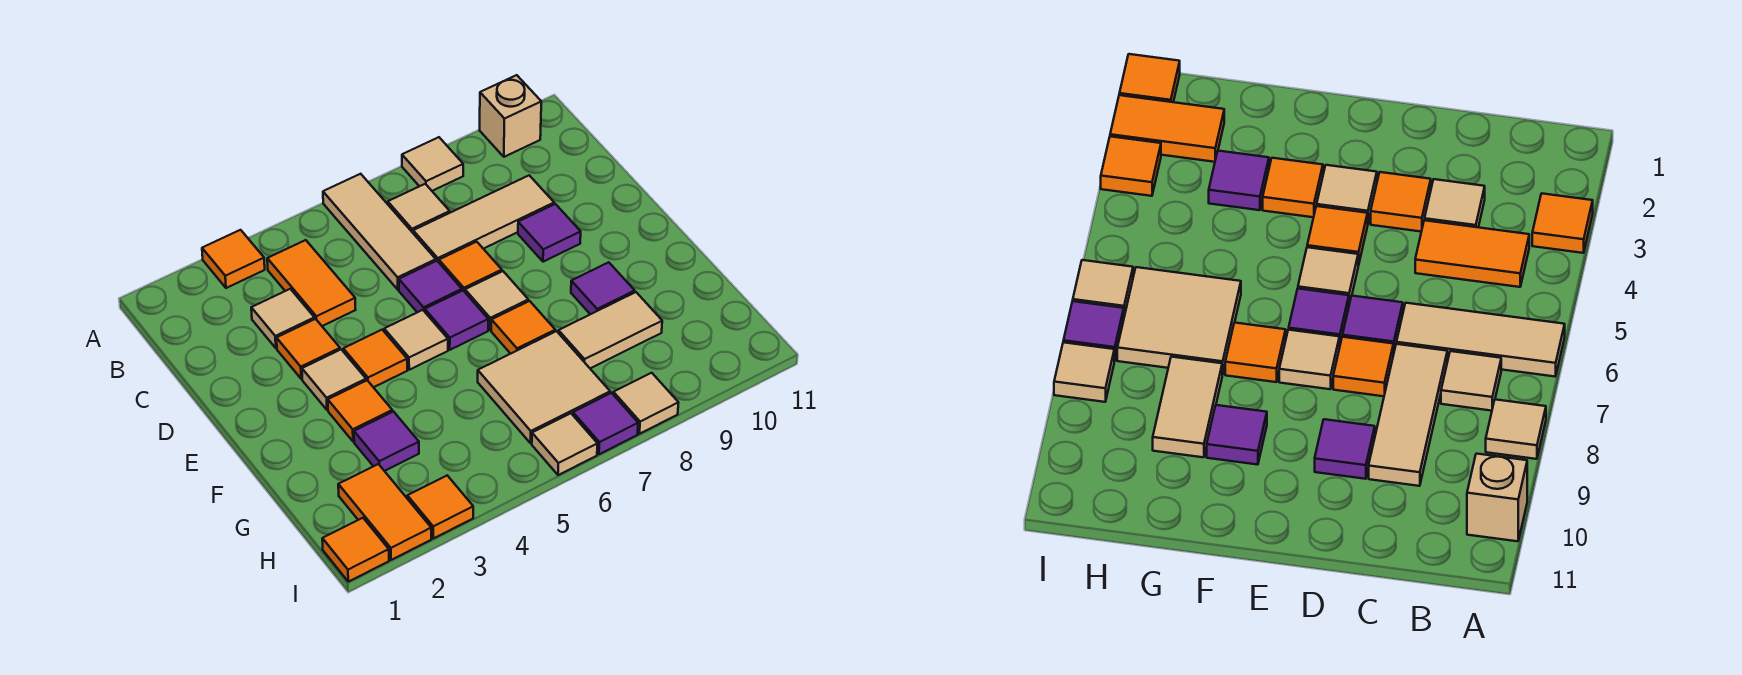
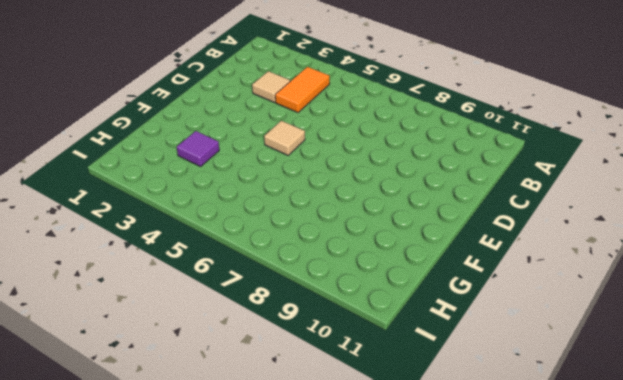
none -> orange tile A3 level 1
none -> tan tile A6:C6 level 1
none -> tan tile A8 level 1

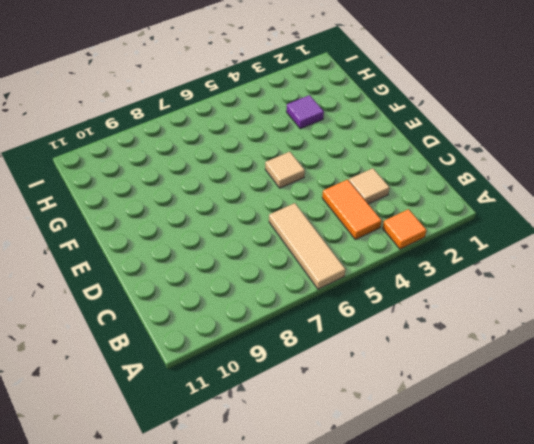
none -> tan tile A8 level 1
none -> tan brick A10 level 1
none -> tan tile B7 level 1

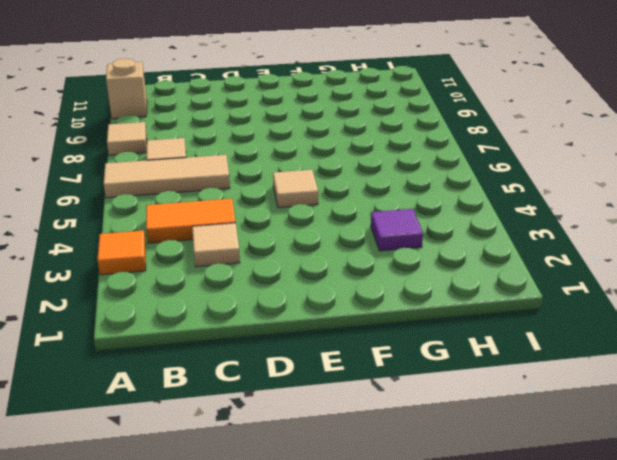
none -> tan tile C7:C9 level 1
none -> orange tile D3 level 1
none -> purple tile D6 level 1

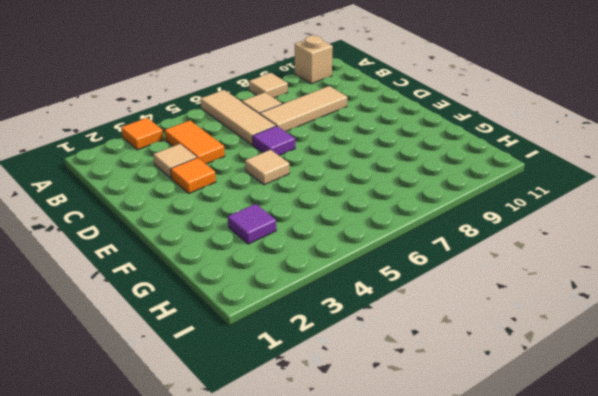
none -> orange tile D7 level 1
none -> purple tile D9 level 1
none -> tan tile E3 level 1

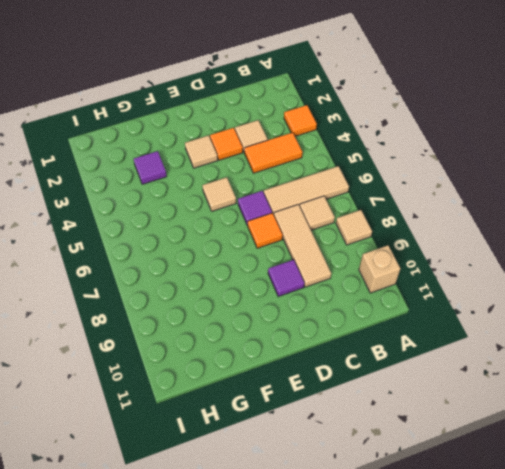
none -> orange tile E4 level 1
none -> purple tile E6 level 1
none -> tan tile E7 level 1

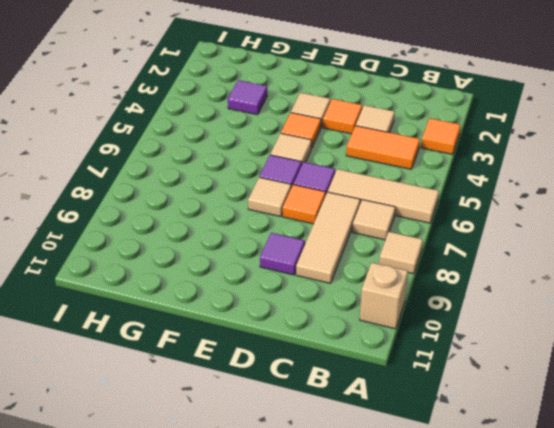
none -> orange tile F3 level 1
none -> orange tile F7 level 1
none -> purple tile F9 level 1

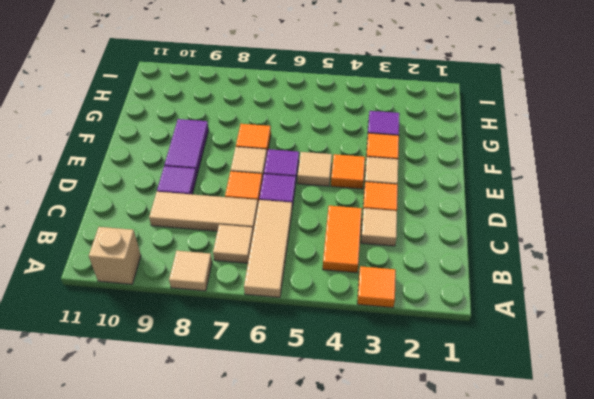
purple tile E9:F9 level 1 -> purple tile F9 level 1
none -> tan tile G6:H7 level 1
none -> tan tile G8:G9 level 1
none -> orange tile H2:I2 level 1

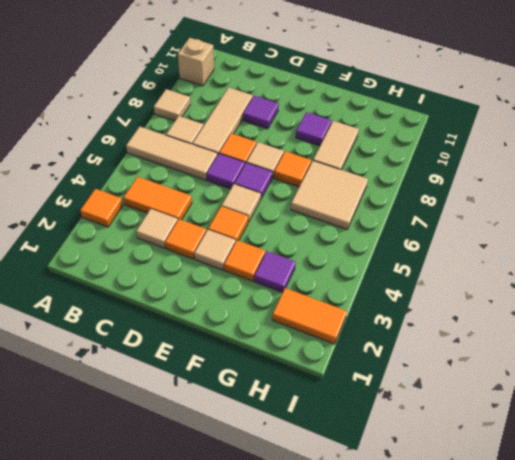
none -> orange tile I1 level 1
none -> orange tile I3 level 1
none -> tan tile I6 level 1

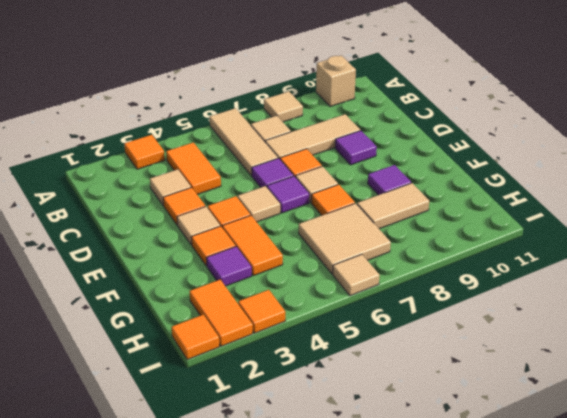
orange tile F4:G4 level 1 -> none
none -> purple tile I7 level 1
none -> tan tile I8 level 1

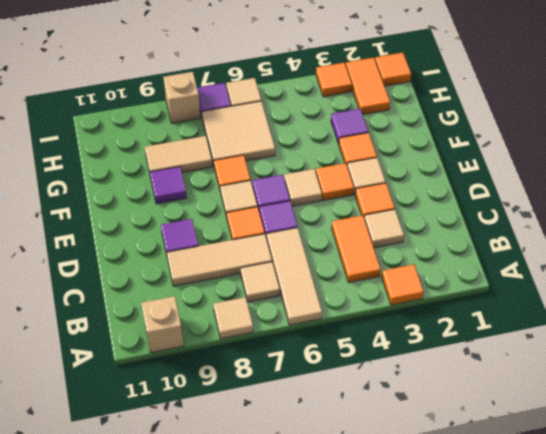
tan brick I8 level 1 -> tan tile I8 level 1

